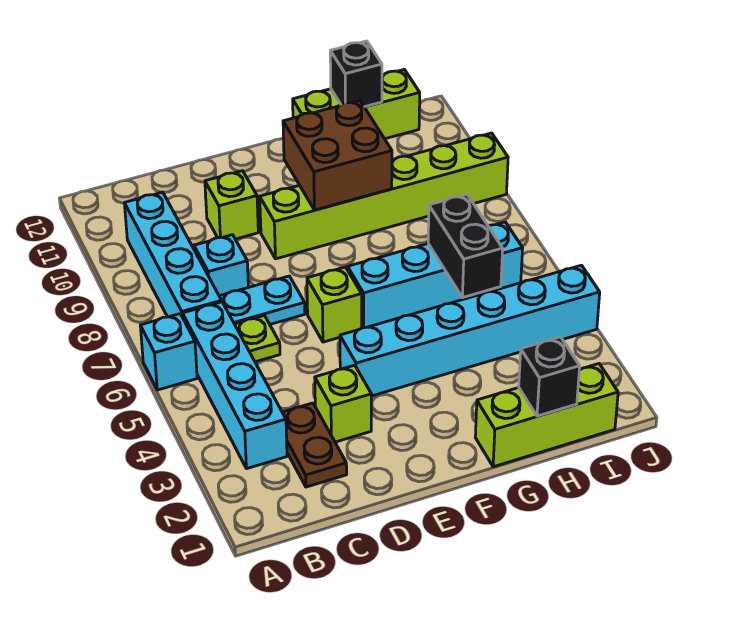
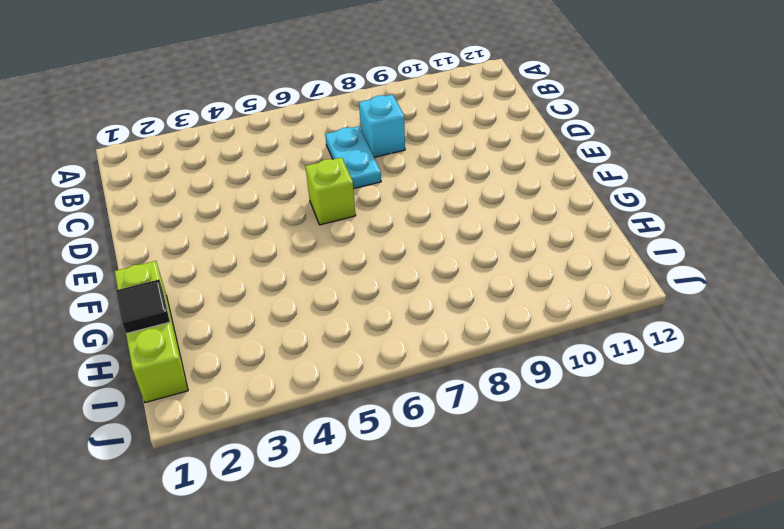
black tile H1 level 2 -> black brick H1 level 2
none -> cyan brick A6 level 1
none -> cyan brick B3:B6 level 1
none -> cyan brick B7:B10 level 1

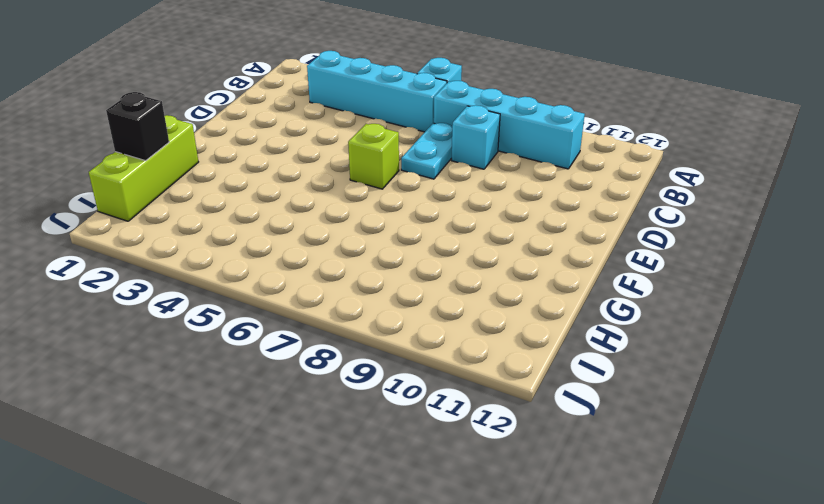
none -> brown plate C2:C3 level 1
none -> lime plate C6 level 1
none -> lime brick D3 level 1

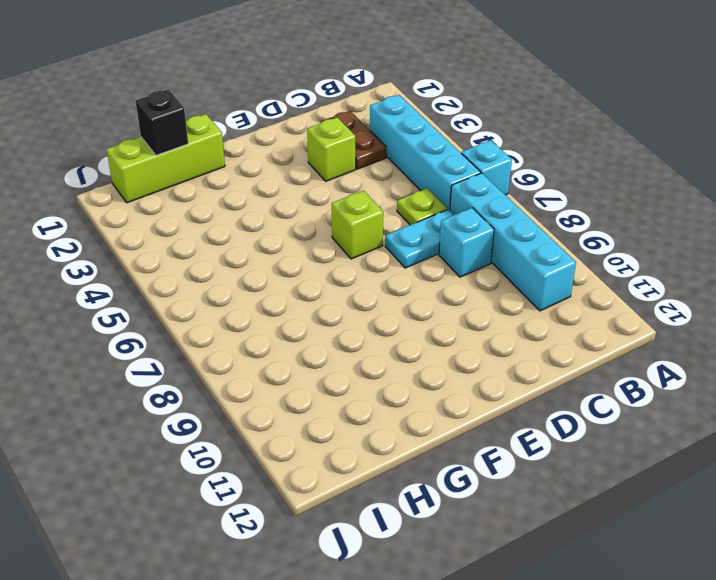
none -> lime brick D10 level 1
none -> cyan brick E4:J4 level 1
none -> lime brick E9:J9 level 1

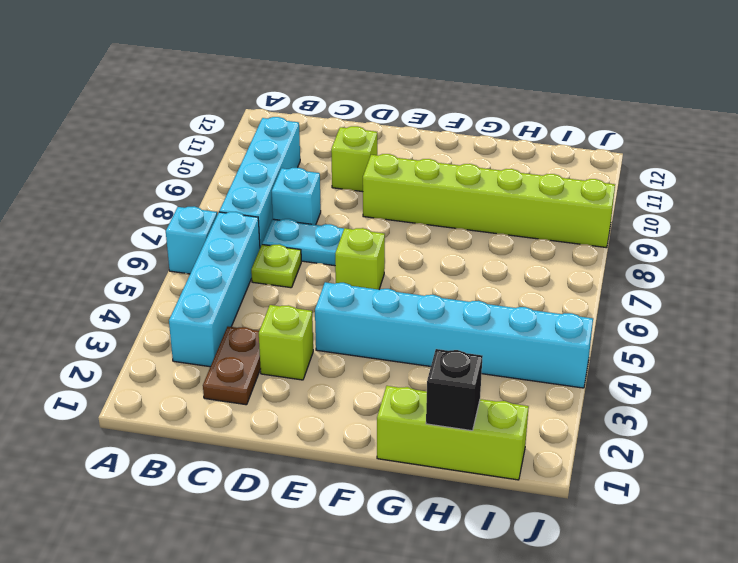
none -> cyan brick F6:I6 level 1
none -> lime brick G12:I12 level 1
none -> brown brick F9:G10 level 2

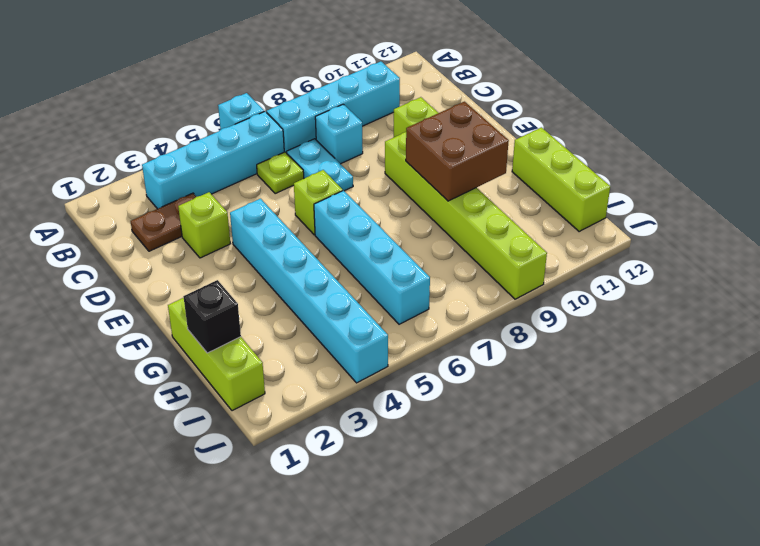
none -> black brick H5:H6 level 2
none -> black brick H12 level 2

